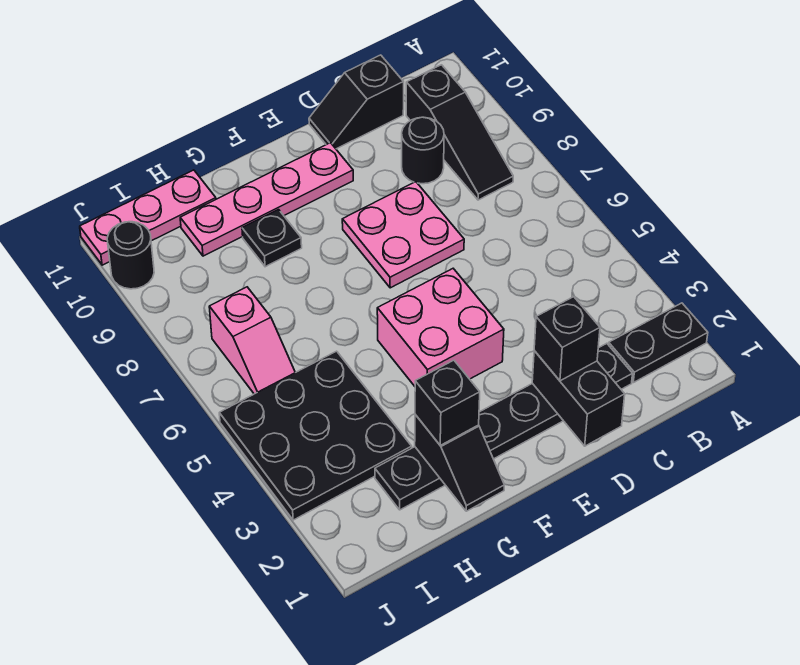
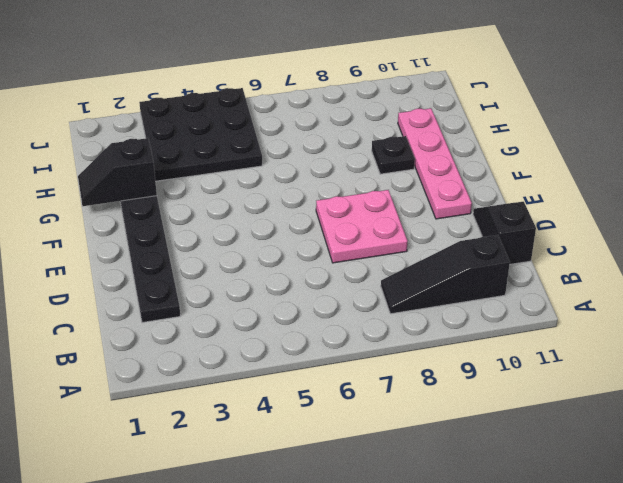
none -> black plate A2:B2 level 1
none -> black round brick C9 level 1
none -> pink brick E4:F5 level 1

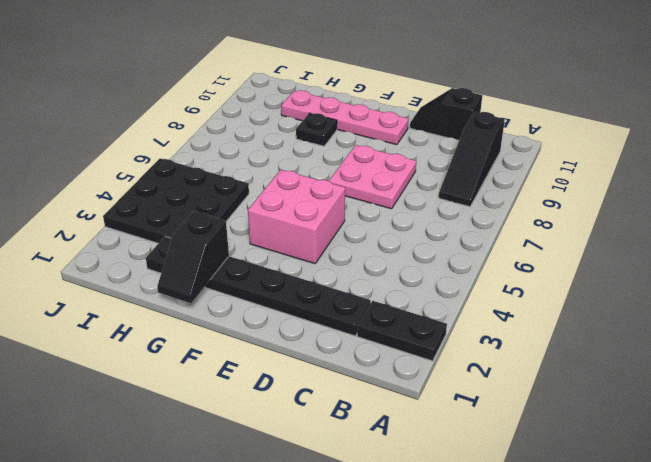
none -> black round brick C9 level 1
none -> pink plate H11:J11 level 1
none -> pink slope I6:I7 level 1 top 7

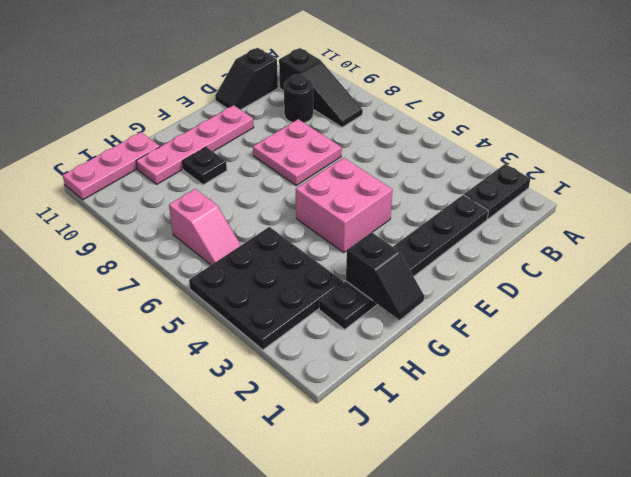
none -> black round brick J10 level 1
none -> black brick D1:D2 level 2
none -> black brick D2 level 3

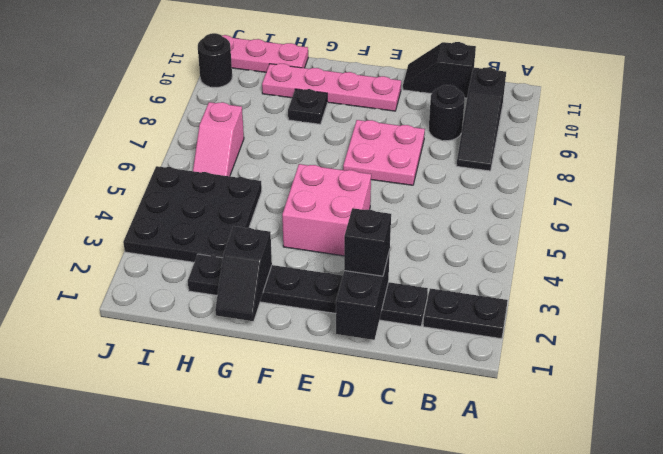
none -> black brick G2 level 3

